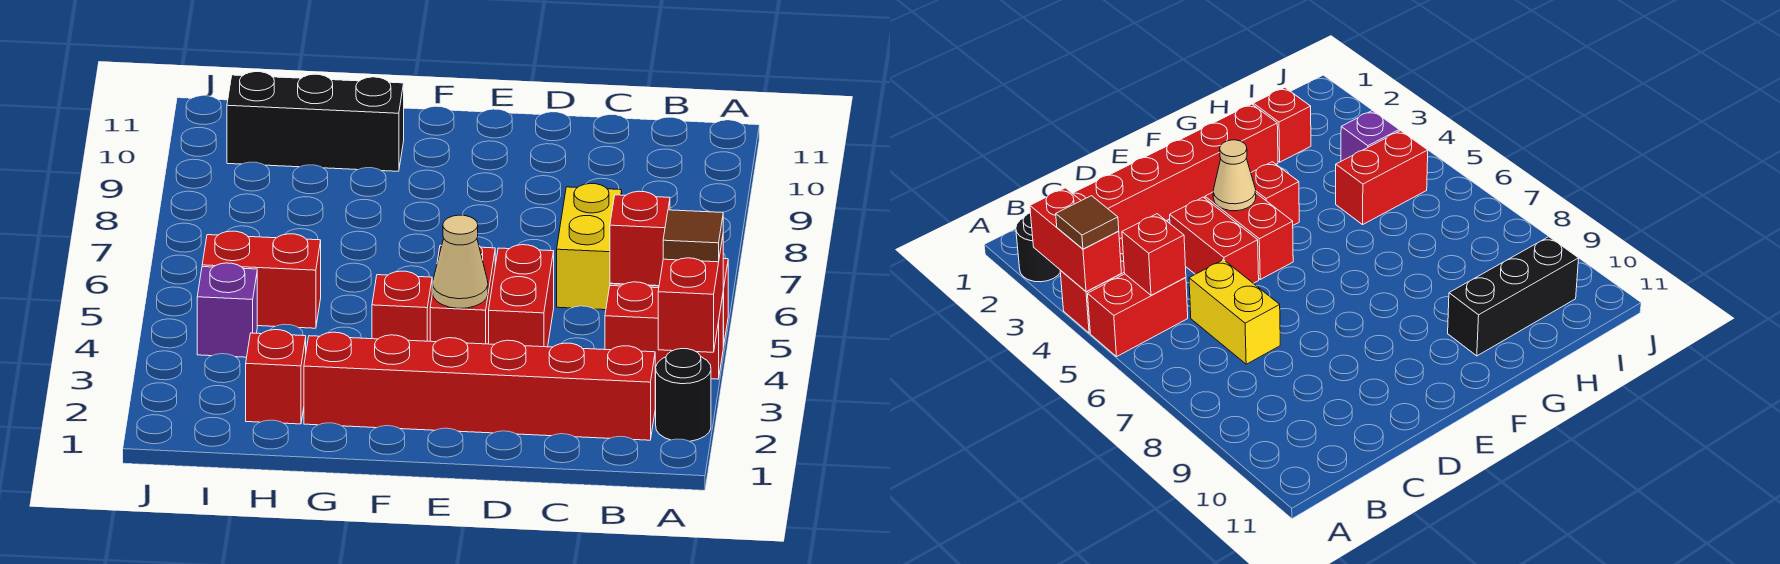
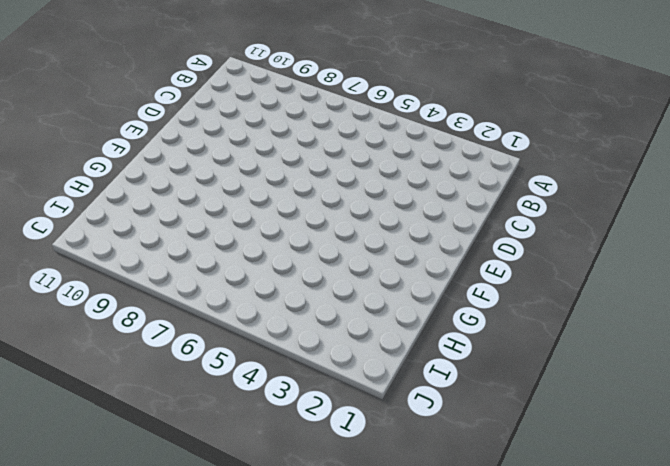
none -> black round brick A2 level 1
none -> red brick A4:B4 level 1
none -> red brick A5:B5 level 1

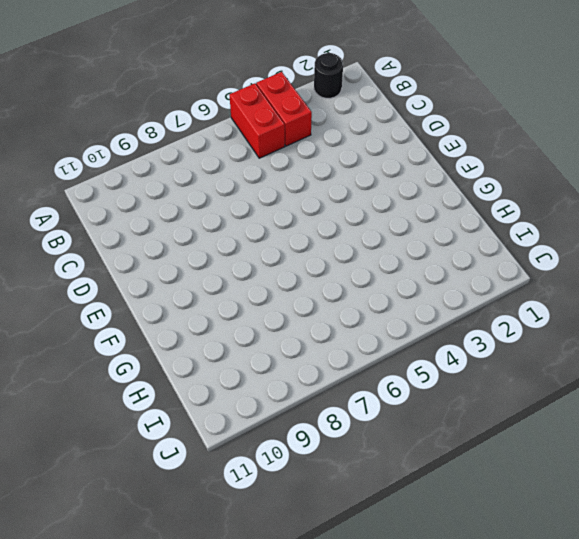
none -> red brick B2:G2 level 1
none -> yellow brick C6:C7 level 1
none -> red brick D4:D5 level 1

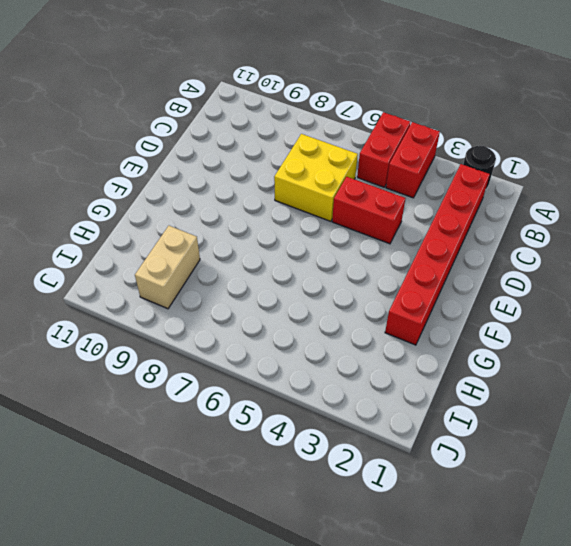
yellow brick C6:D7 level 1 -> yellow brick C6:C7 level 1
tan brick H9:I9 level 1 -> none
none -> red brick E4:E5 level 1
none -> red brick F4 level 1
none -> black brick G10:I10 level 1

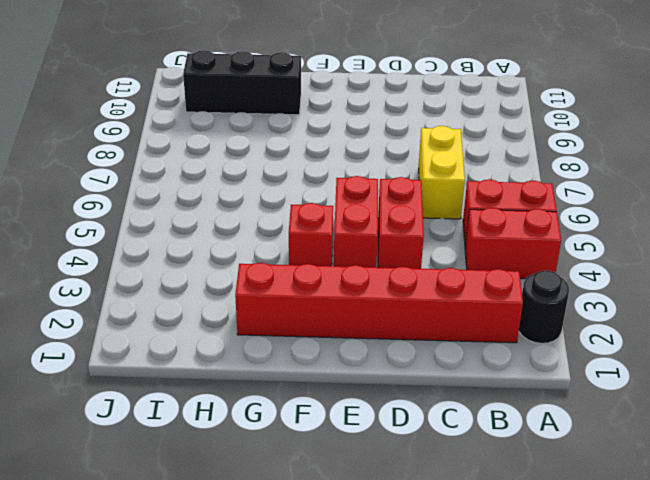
none -> red brick H2 level 1
none -> red brick H5:I5 level 1
none -> purple brick I4 level 1

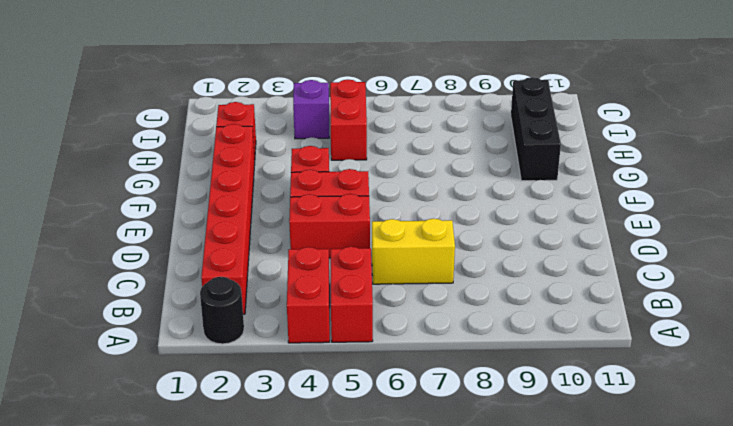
none -> red brick A3:A4 level 2
none -> red brick B5 level 2
none -> tan cone E4 level 2

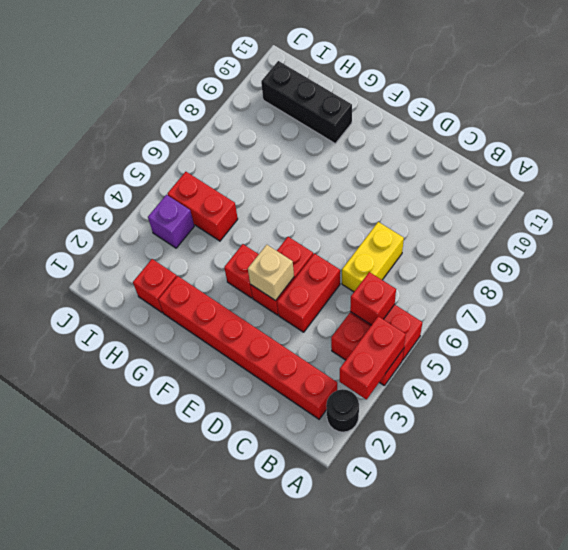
tan brick E4 level 2 -> tan cone E4 level 2
none -> brown tile A4 level 3

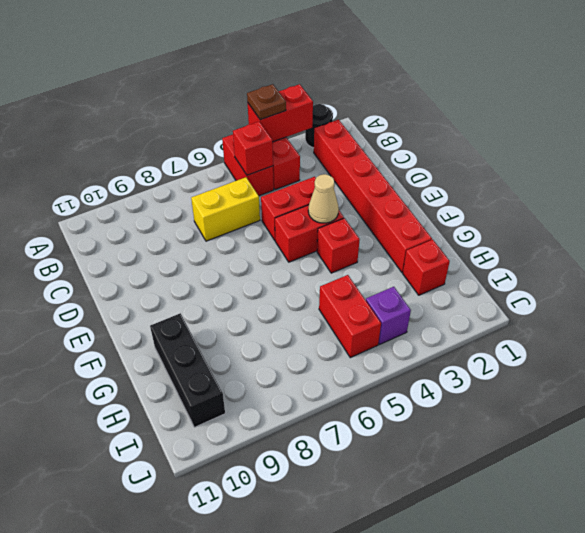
brown plate A4 level 3 -> brown tile A4 level 3

